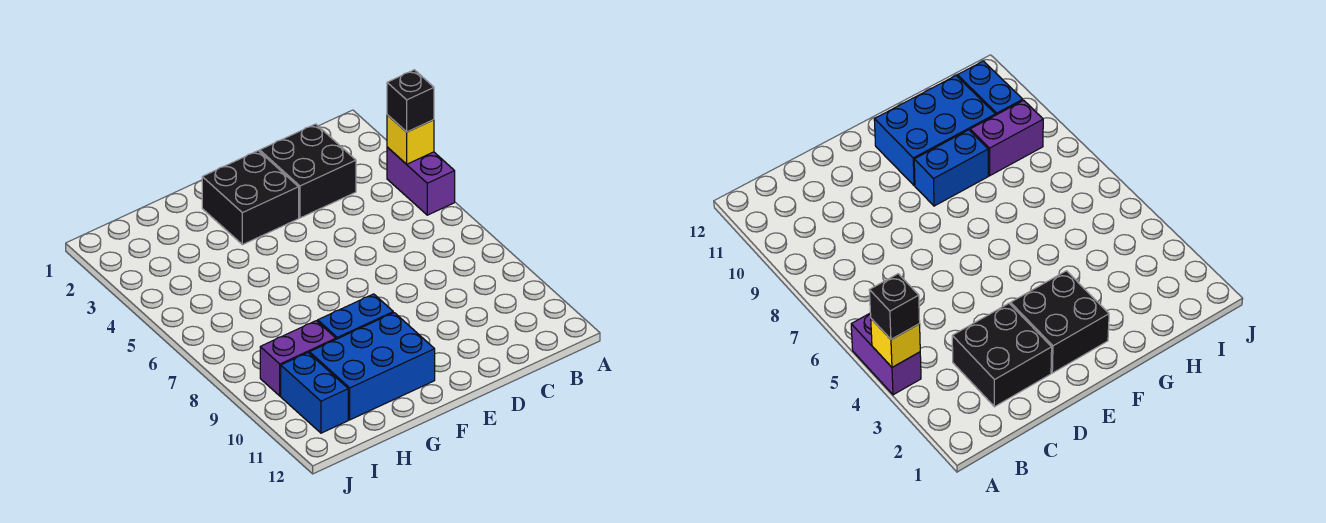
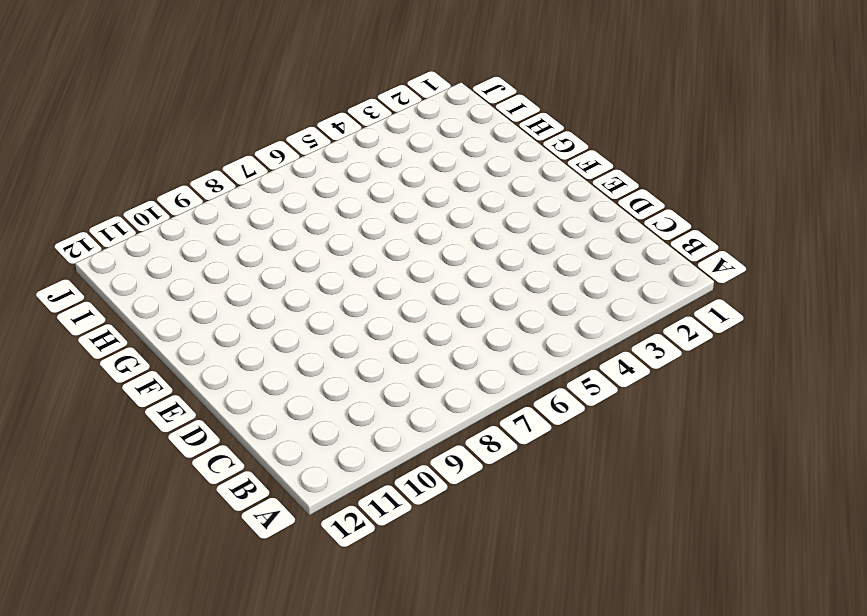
none -> purple brick A4:A5 level 1
none -> black brick C2:D3 level 1

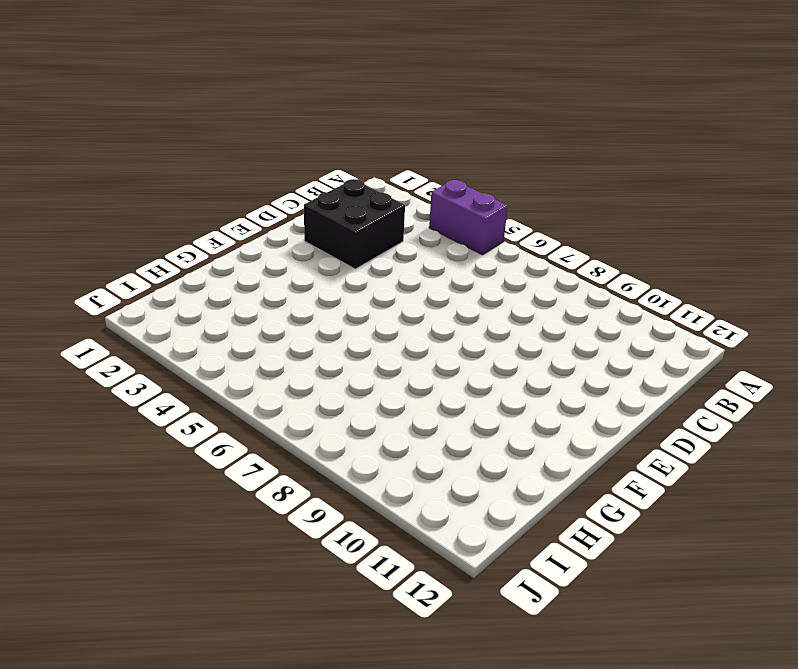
none -> black brick E2:F3 level 1
none -> blue brick F9:G9 level 1

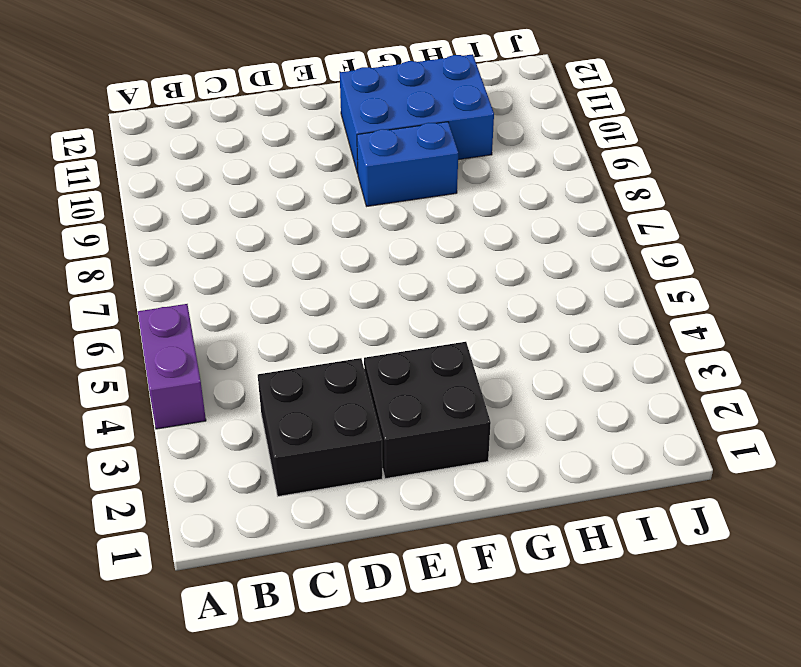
none -> purple brick H9:I9 level 1
none -> blue brick I10:I11 level 1

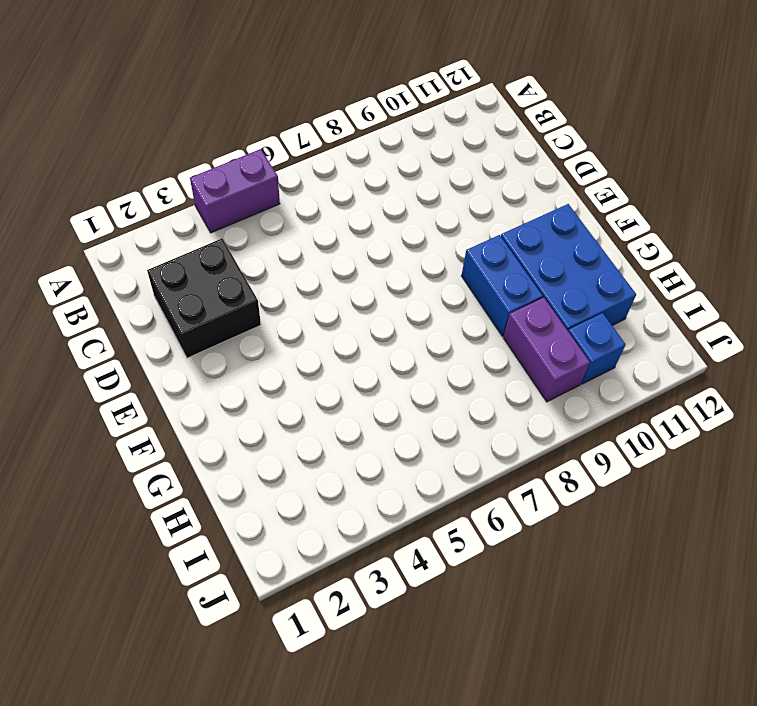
blue brick I10 level 1 -> blue brick I10:I11 level 1
none -> black brick E2:F3 level 1
none -> yellow brick A4 level 2

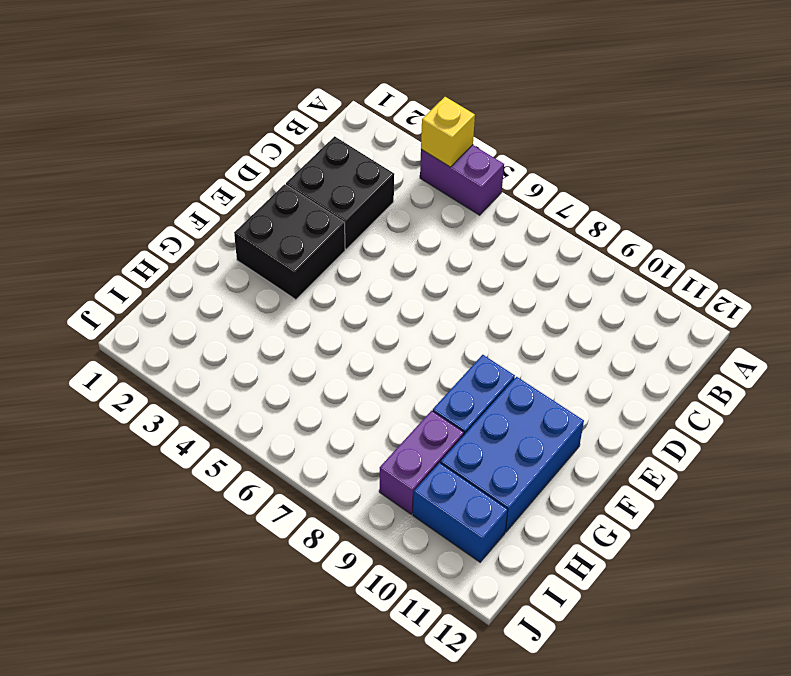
none -> black brick A4 level 3

